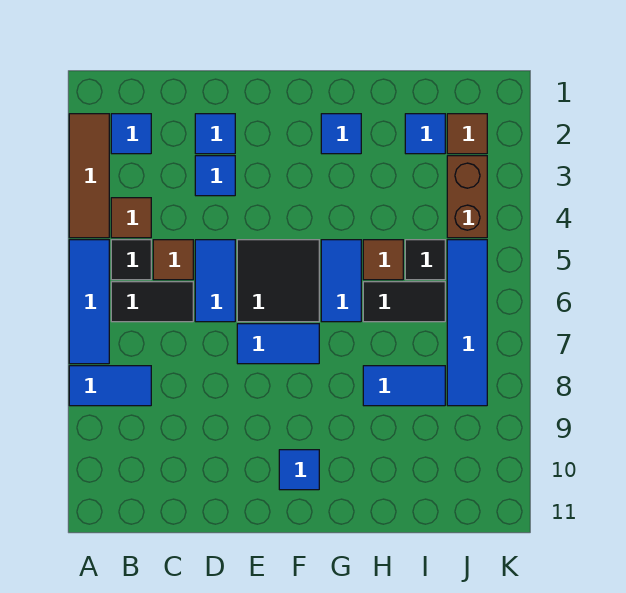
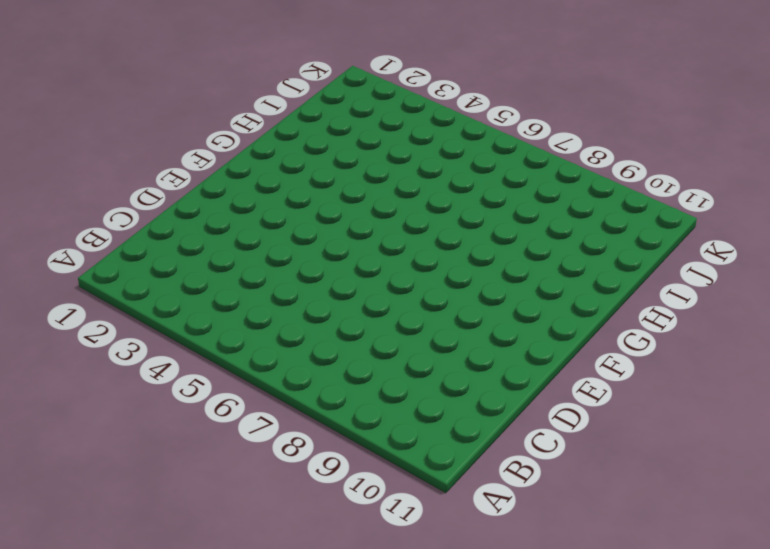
none -> brown tile A2:A4 level 1
none -> blue tile A5:A7 level 1
none -> blue tile A8:B8 level 1

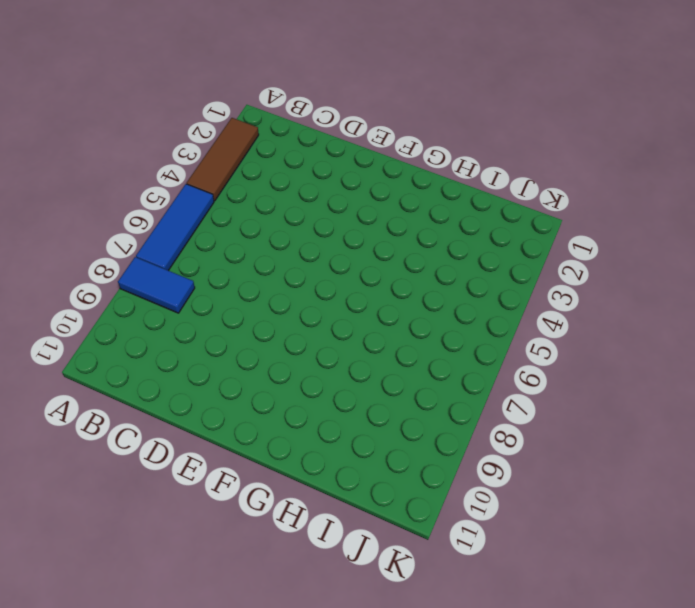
none -> blue tile B2 level 1
none -> brown tile B4 level 1
none -> black tile B5 level 1

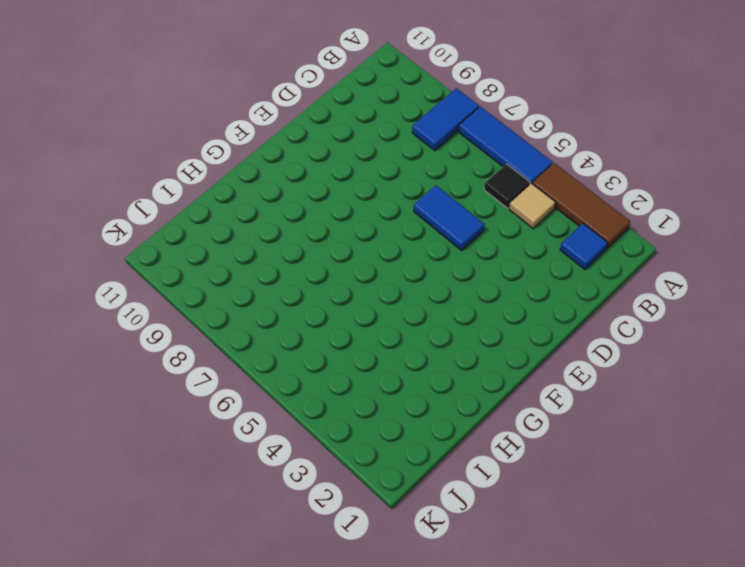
tan tile B4 level 1 -> brown tile B4 level 1
none -> black tile B6:C6 level 1
none -> brown tile C5 level 1
none -> blue tile D2 level 1

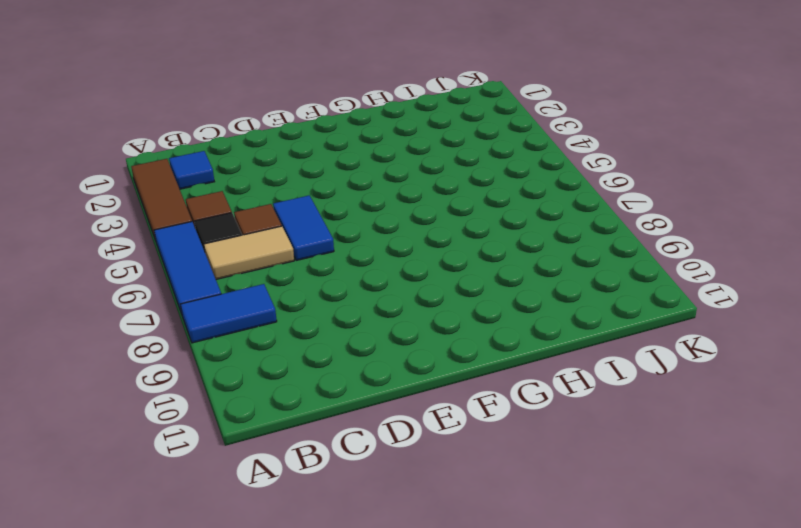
tan tile B6:C6 level 1 -> black tile B6:C6 level 1
none -> blue tile D2 level 1
none -> blue tile D3 level 1
none -> black tile E5:F6 level 1

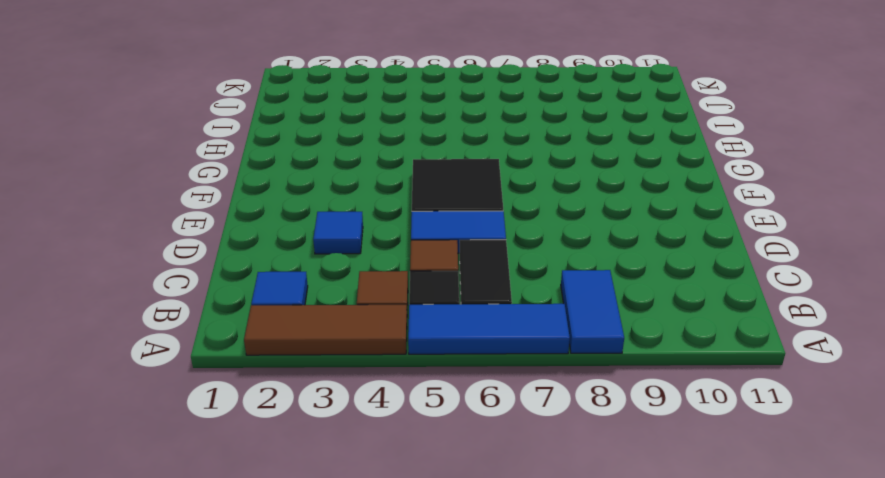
none -> blue tile D2 level 1
none -> blue tile E7:F7 level 1
none -> blue tile F10 level 1

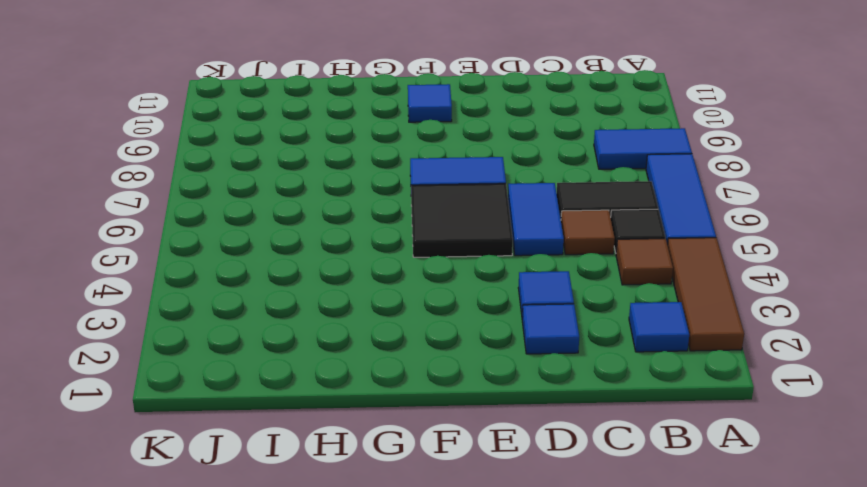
none -> blue tile G2 level 1
none -> blue tile G5:G6 level 1
none -> brown tile H5 level 1

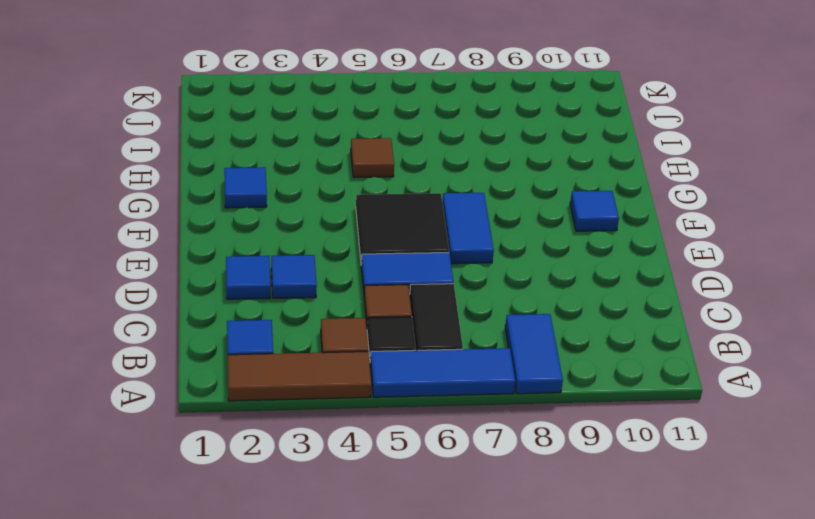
none -> blue tile G5:G6 level 1
none -> black tile H6:I6 level 1
none -> blue tile H8:I8 level 1

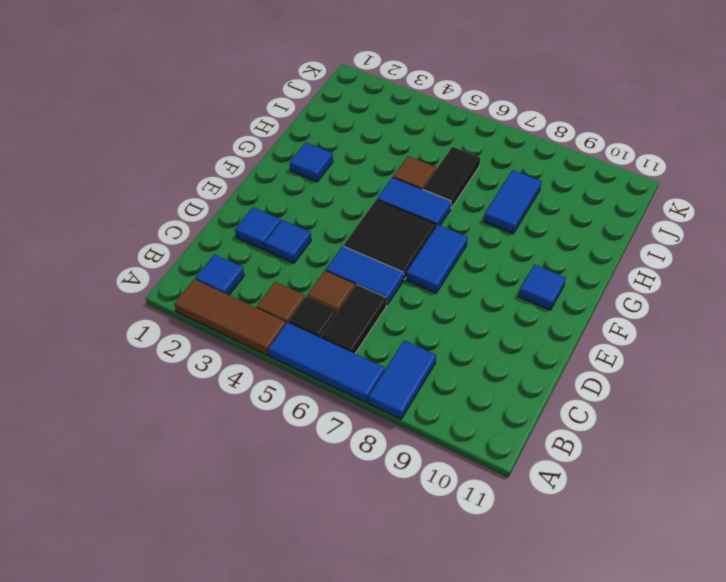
none -> blue tile I2 level 1
none -> black tile I5 level 1
none -> brown tile J2 level 1

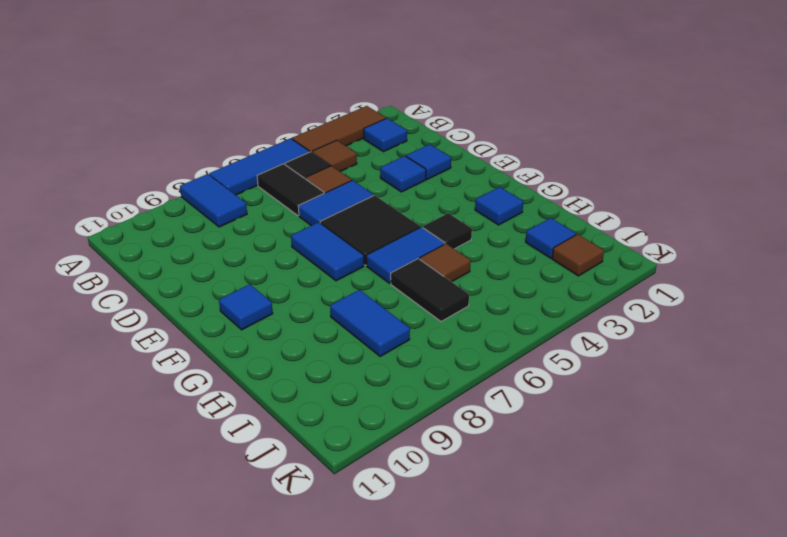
black tile G4 level 1 -> black tile I5 level 1
none -> brown brick J3:J4 level 1
none -> blue tile J5:J8 level 1

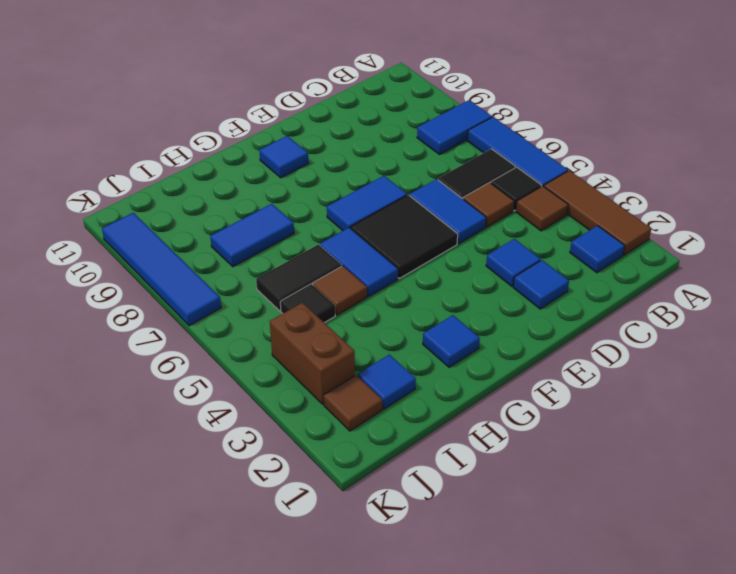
blue tile K7:K10 level 1 -> blue tile J5:J8 level 1

